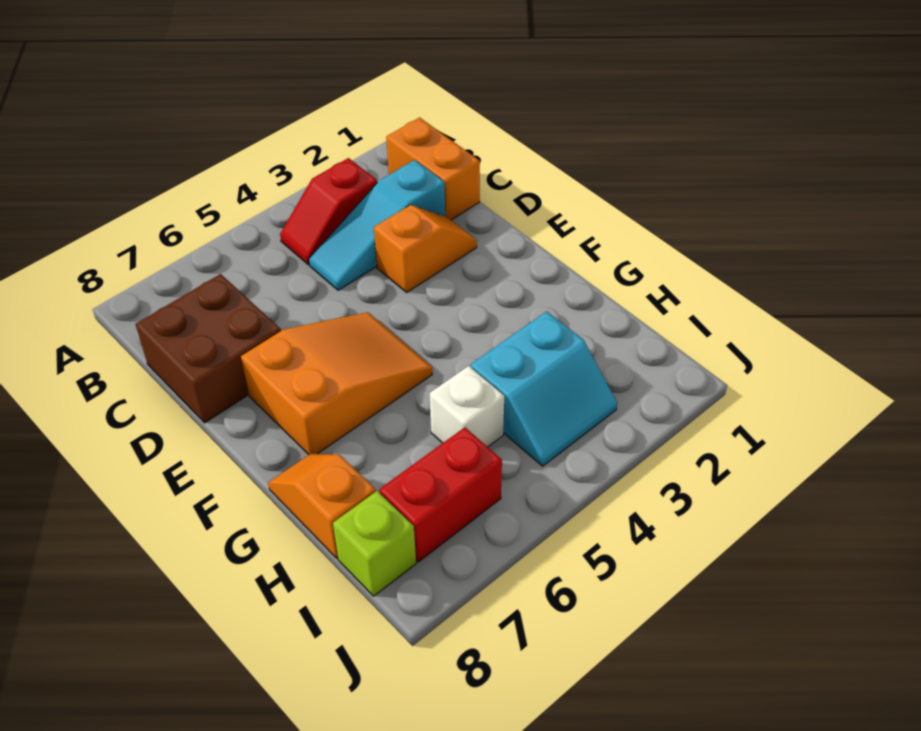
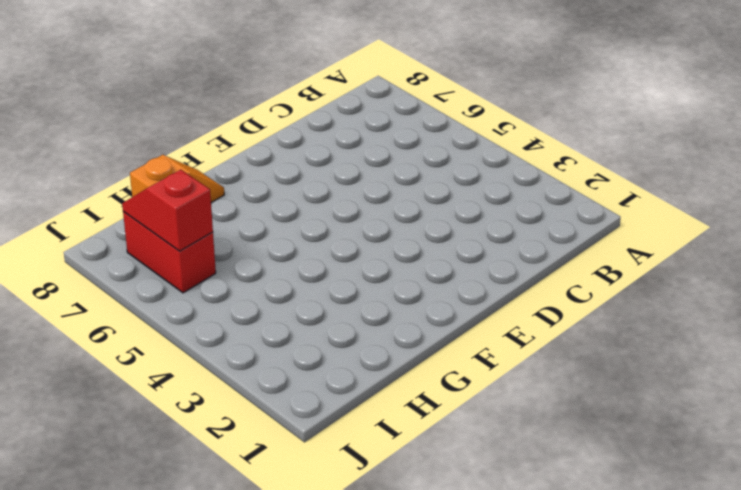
red slope I6:I7 level 2 top 6 -> red slope B3:B4 level 1 top 3
none -> orange brick B1:C1 level 1
none -> cyan slope C2:C4 level 1 top 2

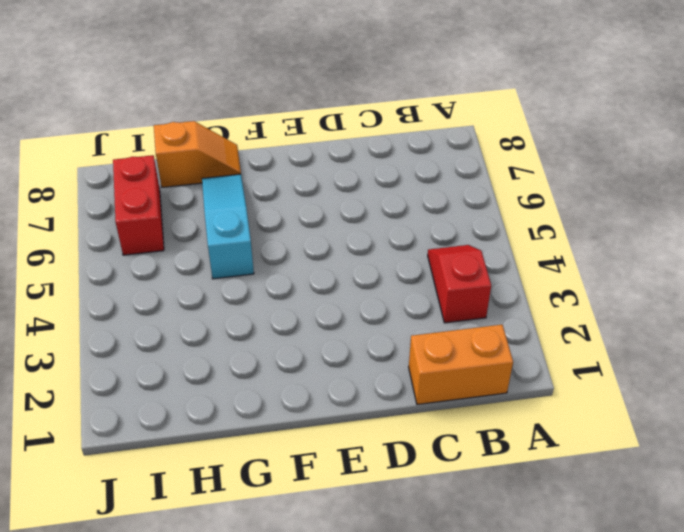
cyan slope G5:G7 level 1 top 5 -> cyan slope C2:C4 level 1 top 2
none -> brown brick C7:D8 level 1
none -> orange slope D2:D3 level 1 top 3

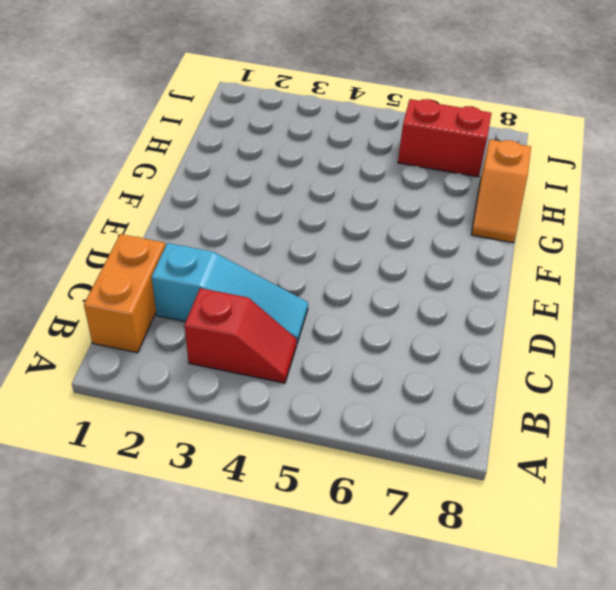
none -> brown brick C7:D8 level 1
none -> orange slope D2:D3 level 1 top 3

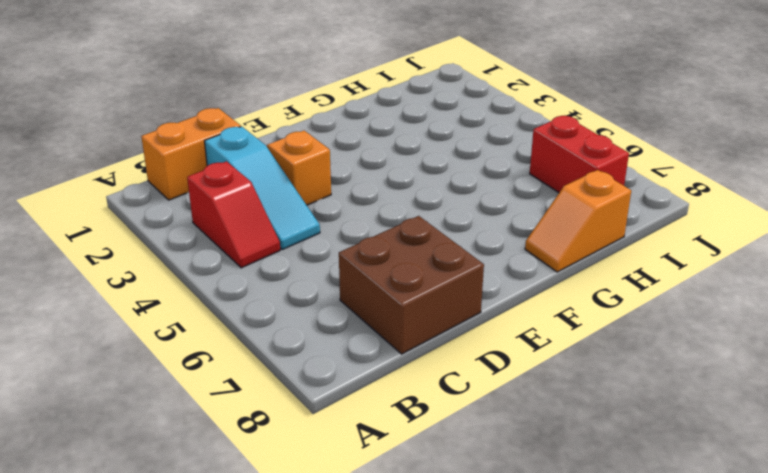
none -> orange slope E5:F7 level 1 top 7
none -> cyan slope H3:I4 level 1 top H

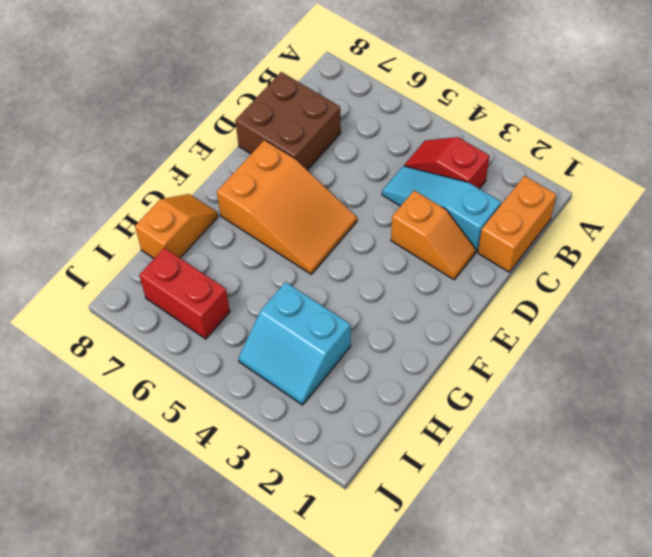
none -> white brick H5 level 1
none -> lime brick I8 level 1

